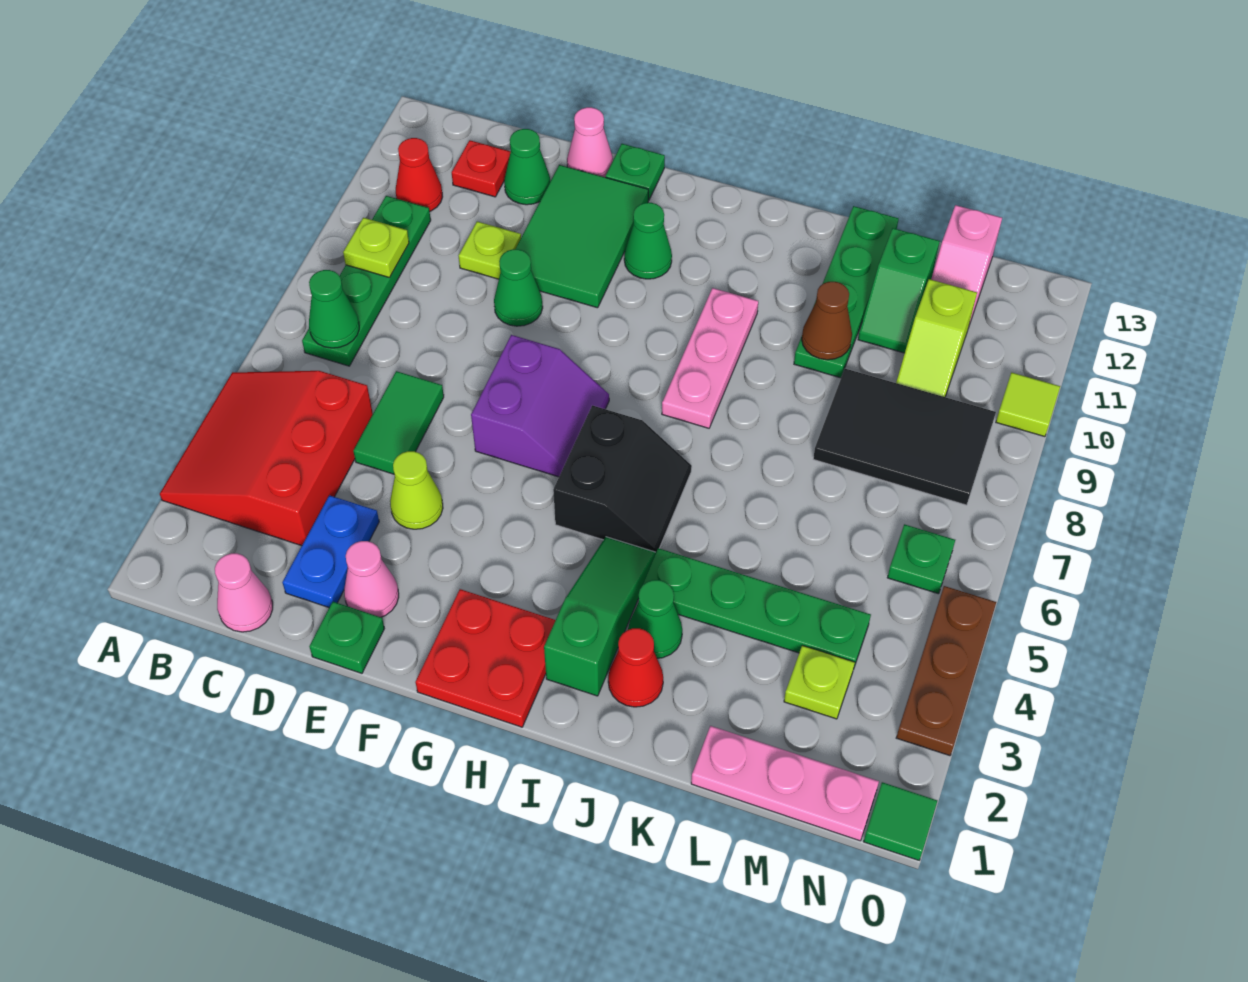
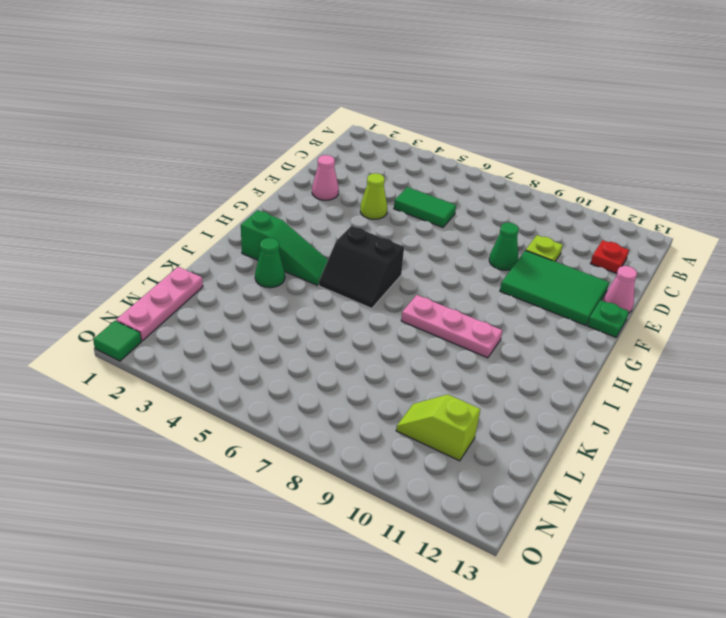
none -> red slope A3:C5 level 1 top C
none -> green plate B7:B10 level 1
none -> red cone B11 level 1
none -> pink cone C1 level 1

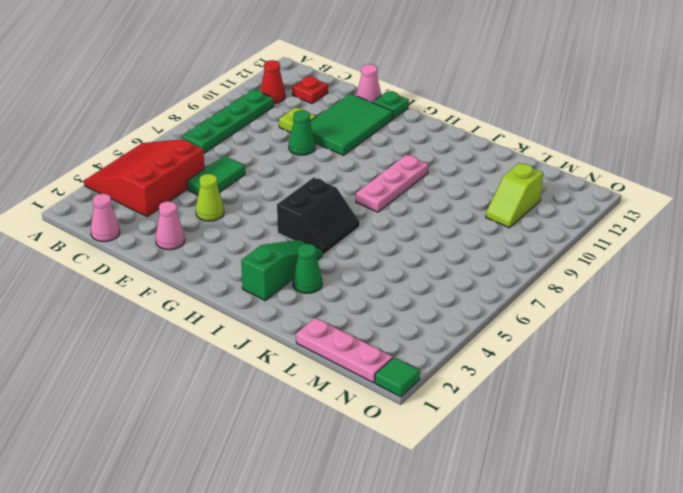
none -> blue plate D2:D3 level 1
none -> green cone D12 level 1
none -> green plate E1 level 1
none -> purple slope F6:G7 level 1 top F

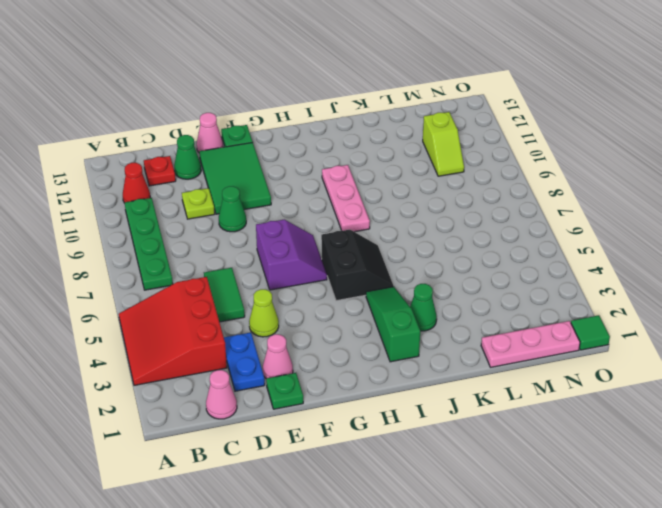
none -> red plate G1:H2 level 1
none -> green cone G11 level 1
none -> red cone J2 level 1
none -> green plate J4:M4 level 1

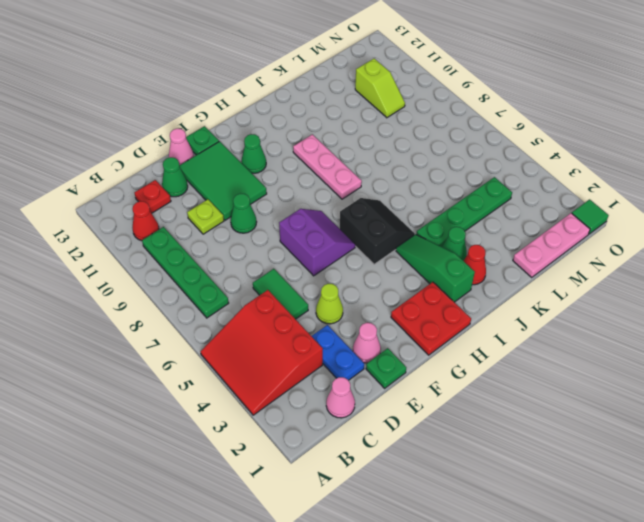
none -> green plate K10:K13 level 1
none -> black tile L8:N9 level 1
none -> green slope L11:L12 level 1 top 12
none -> lime plate M3 level 1

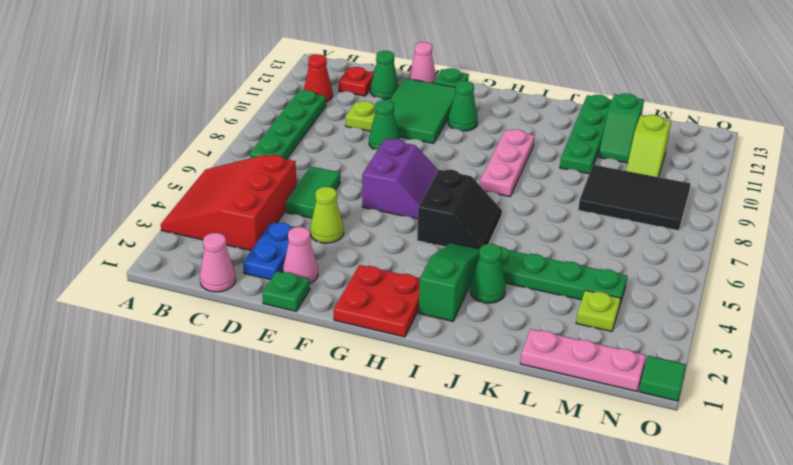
none -> red cone J2 level 1
none -> pink slope M12:M13 level 1 top 13
none -> green plate N6 level 1
none -> brown plate O3:O5 level 1

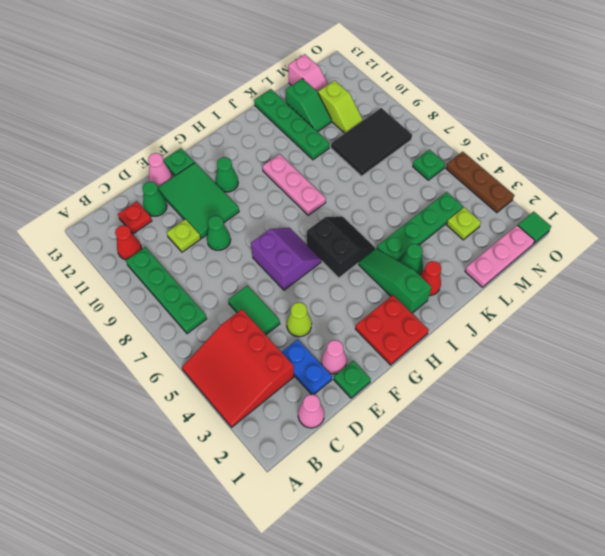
none -> lime tile O10 level 1
none -> green cone B7 level 2
none -> lime plate B9 level 2
none -> brown cone K10 level 2

